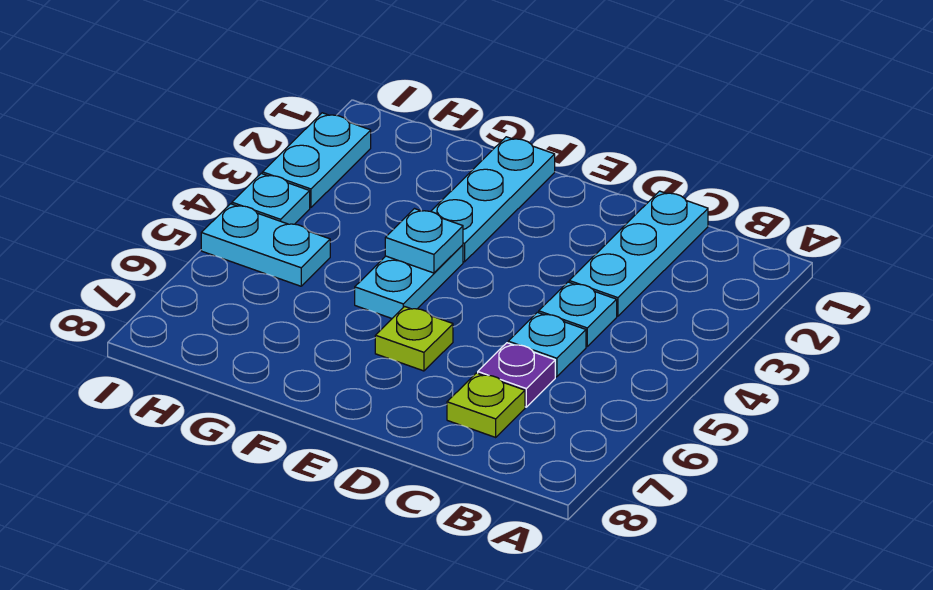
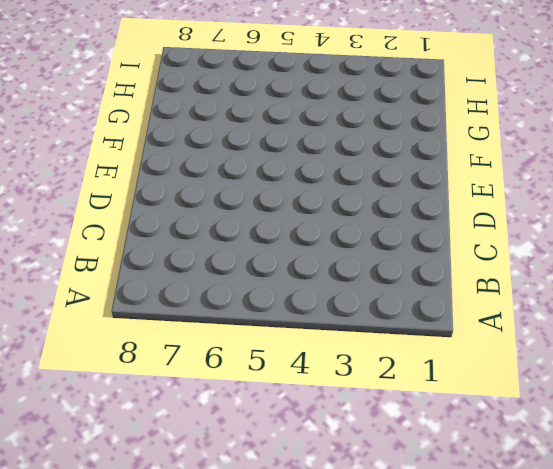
none -> cyan plate C1:C3 level 1
none -> cyan plate C4 level 1
none -> cyan plate C5 level 1

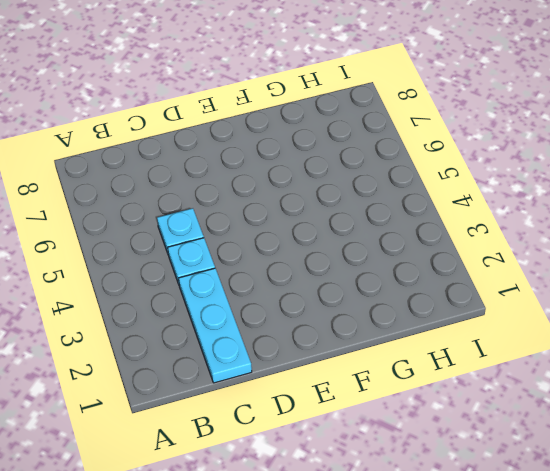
none -> purple plate C6 level 1
none -> lime plate C7 level 1
none -> lime plate E6 level 1

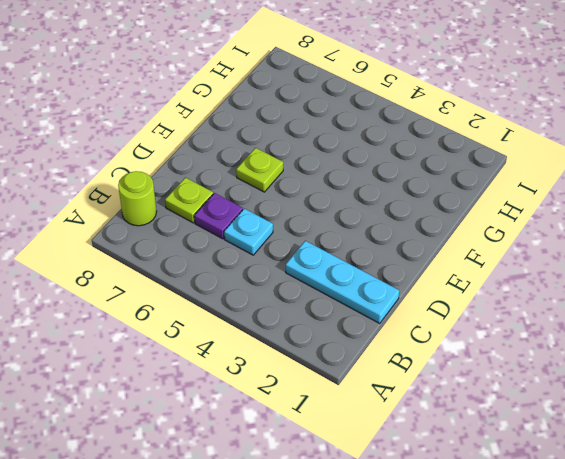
lime round brick B8 level 1 -> none
none -> cyan plate C4 level 1
none -> cyan plate F1:F3 level 1
none -> cyan plate F4:F5 level 1

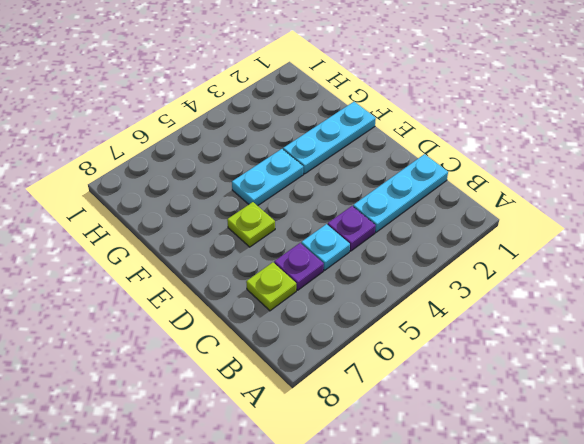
purple plate C4 level 1 -> cyan plate C4 level 1
none -> cyan plate H5:I5 level 1
none -> cyan plate I2:I3 level 1
none -> cyan plate I4 level 1

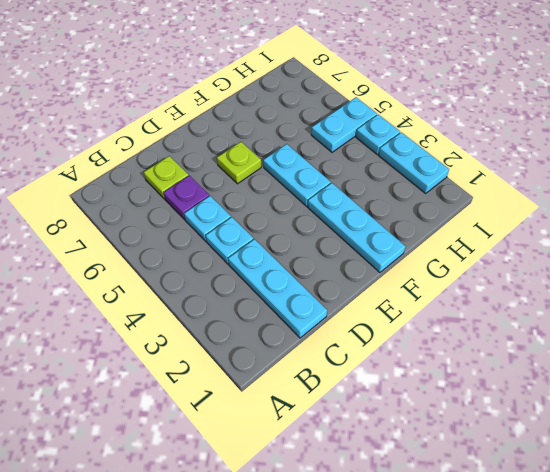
none -> cyan plate F4 level 2

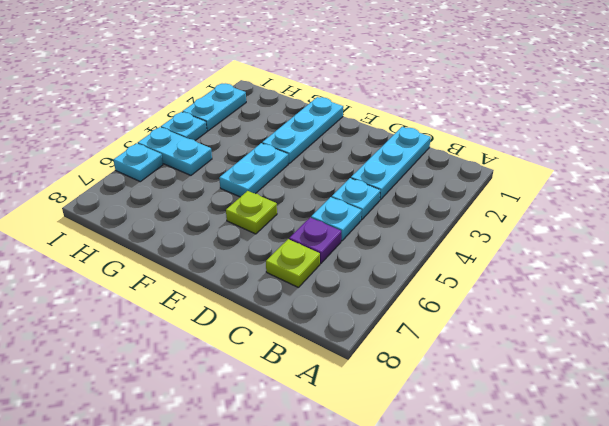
cyan plate I6 level 1 -> cyan plate F4 level 2

